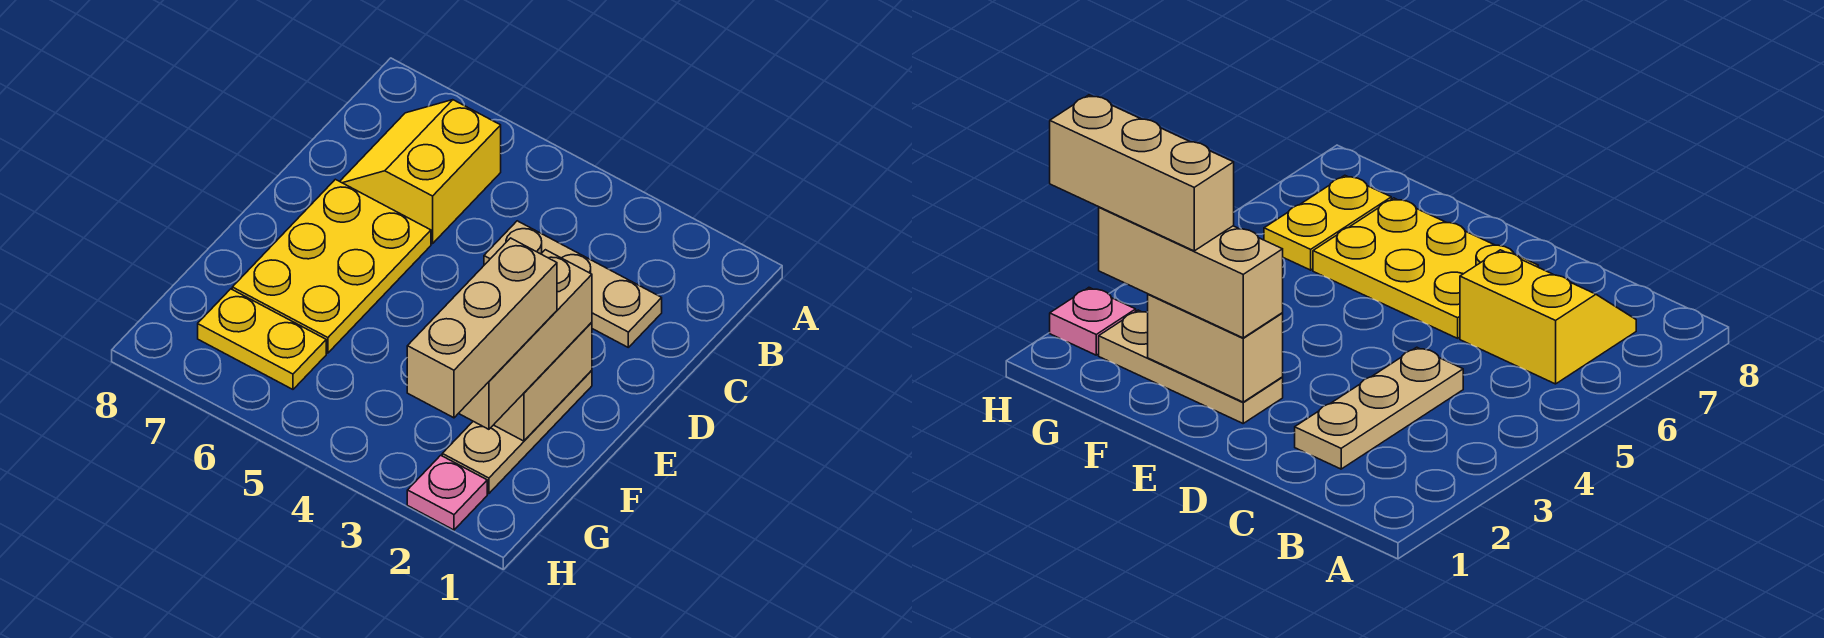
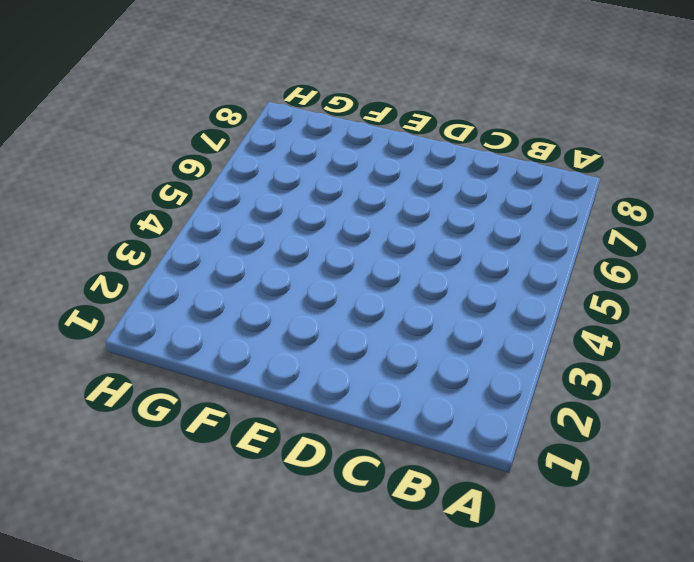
none -> yellow slope B6:C7 level 1 top 6
none -> tan plate C2:C4 level 1

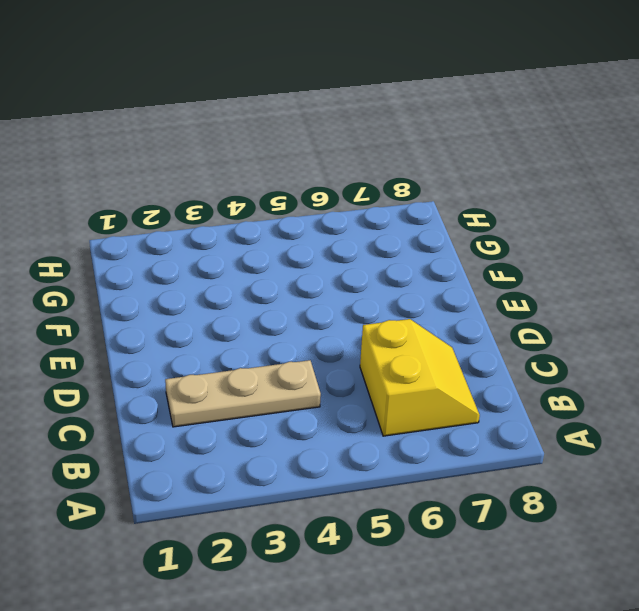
none -> yellow plate D6:F7 level 1
none -> tan plate E2:G2 level 1

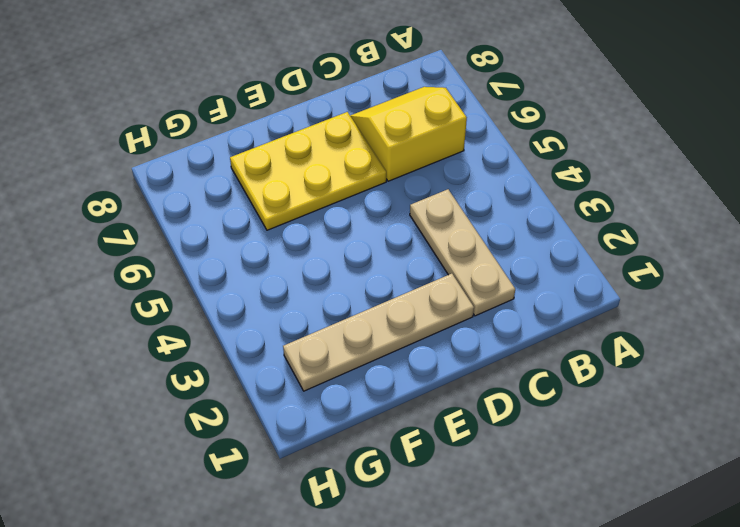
tan plate D2:G2 level 1 -> tan plate E2:G2 level 1
none -> yellow plate G6:G7 level 1
none -> pink plate H2 level 1

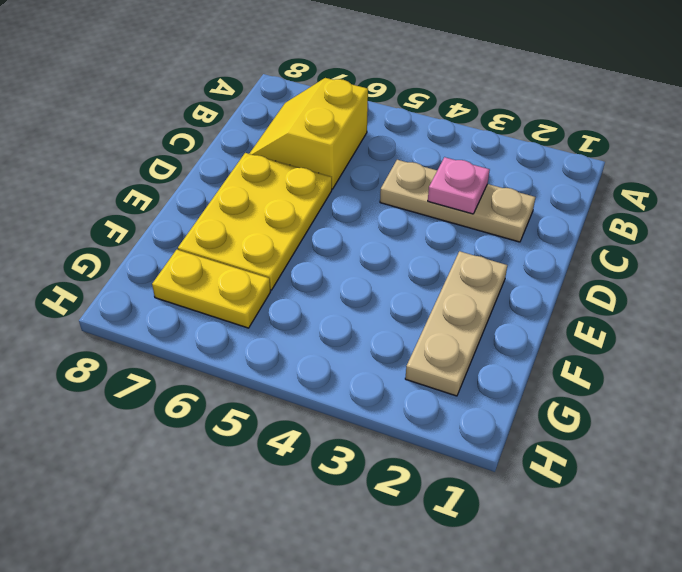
pink plate C3 level 2 -> pink plate H2 level 1
none -> tan brick E2:F2 level 2
none -> tan brick E2:G2 level 3

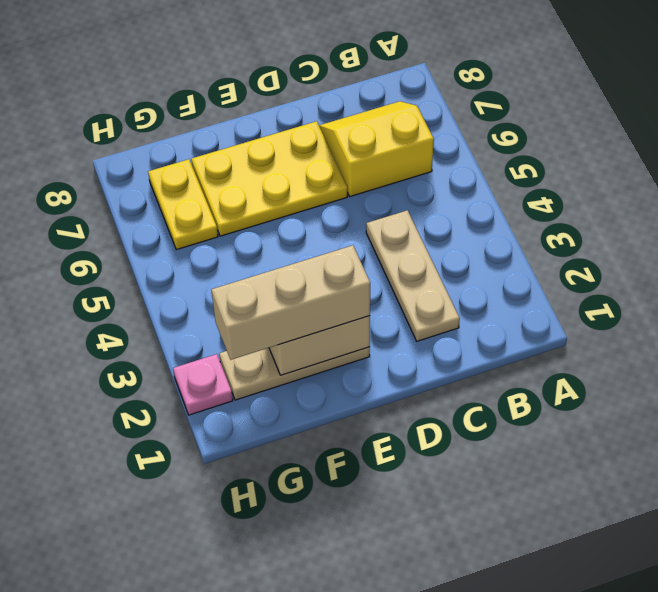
none -> tan brick F2:H2 level 4

